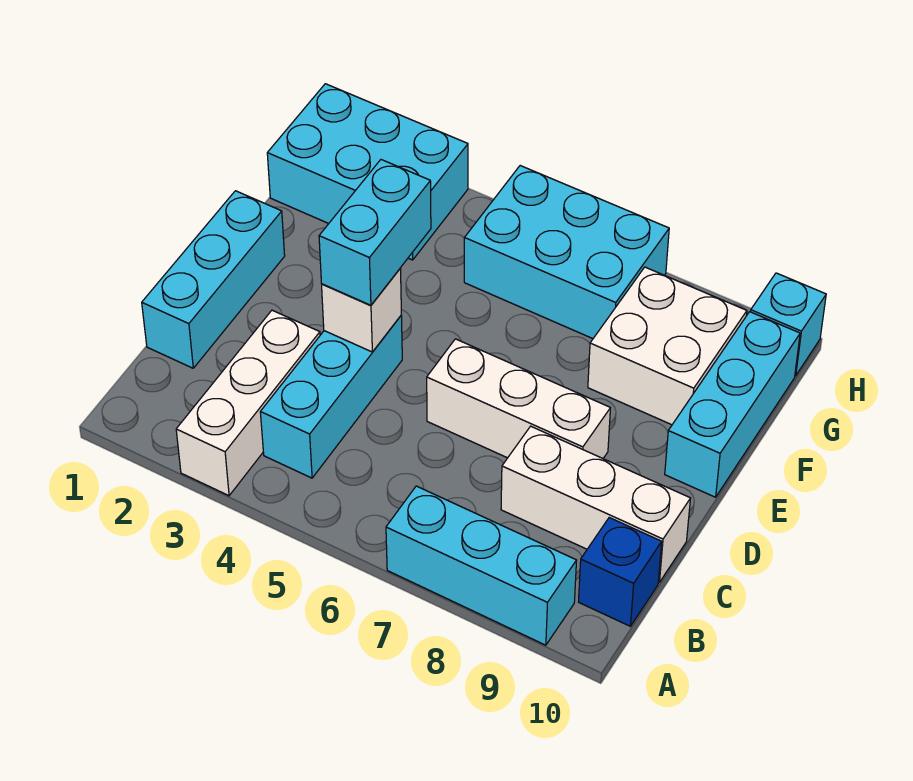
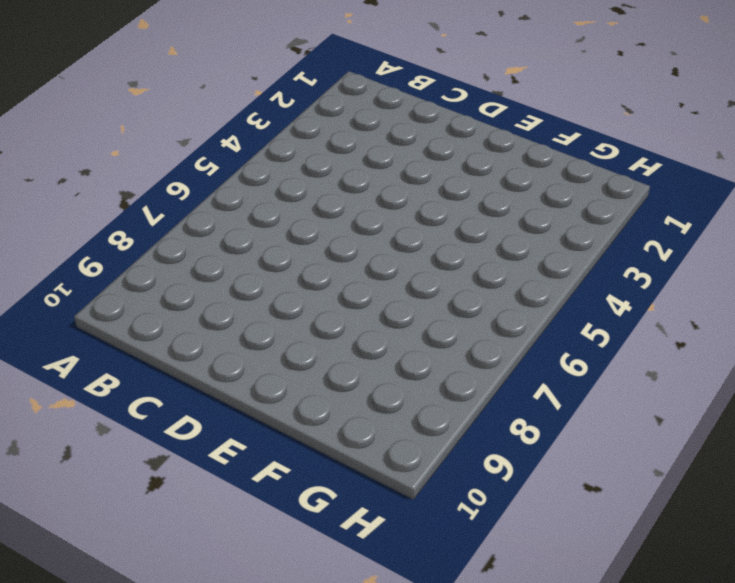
none -> white brick A3:C3 level 1
none -> cyan brick A7:A9 level 1
none -> cyan brick B4:D4 level 1

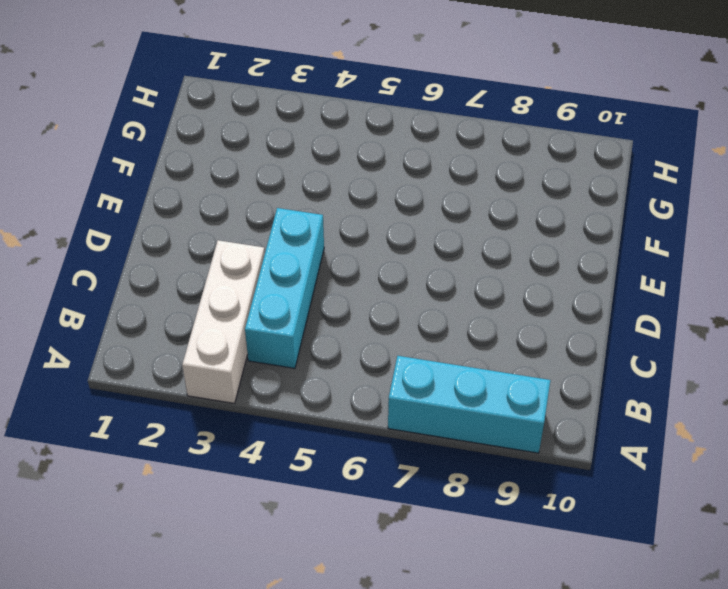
none -> blue brick B10 level 1
none -> cyan brick C1:E1 level 1
none -> white brick C8:C10 level 1

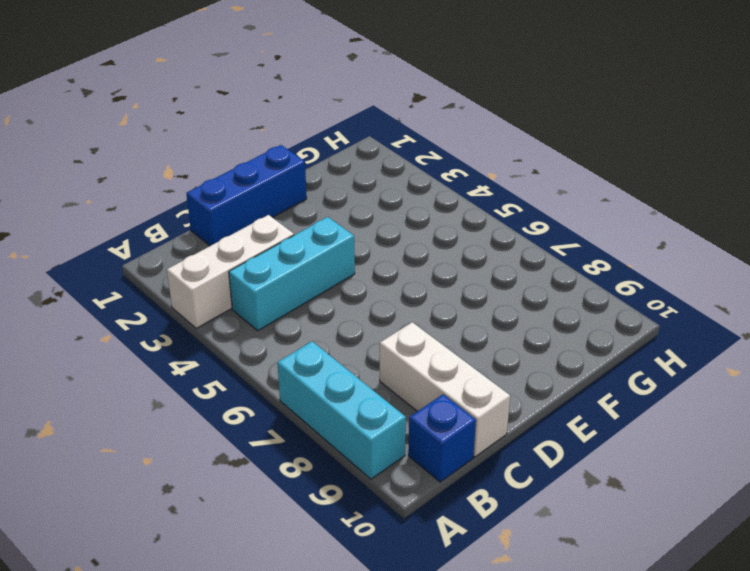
blue brick C1:E1 level 1 -> cyan brick C1:E1 level 1
none -> white brick D6:D8 level 1
none -> cyan brick E10:G10 level 1
none -> white brick F8:G9 level 1

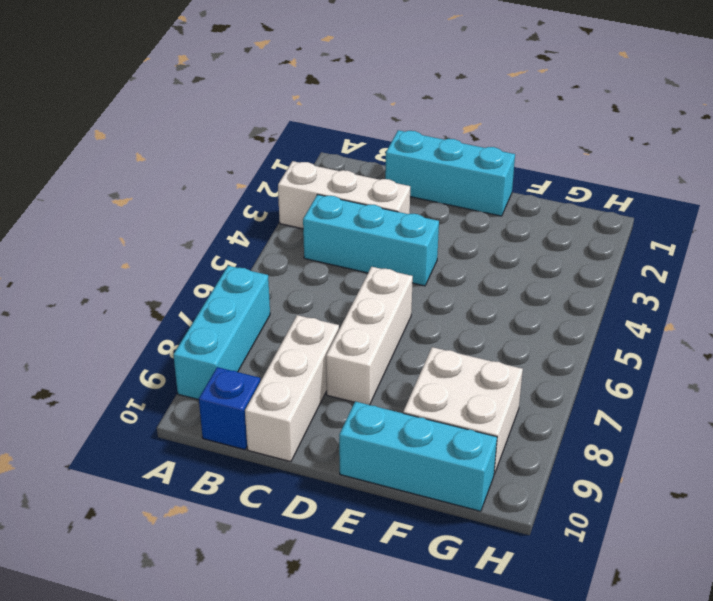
none -> cyan brick G1:H3 level 1
none -> cyan brick G5:H7 level 1
none -> cyan brick H10 level 1

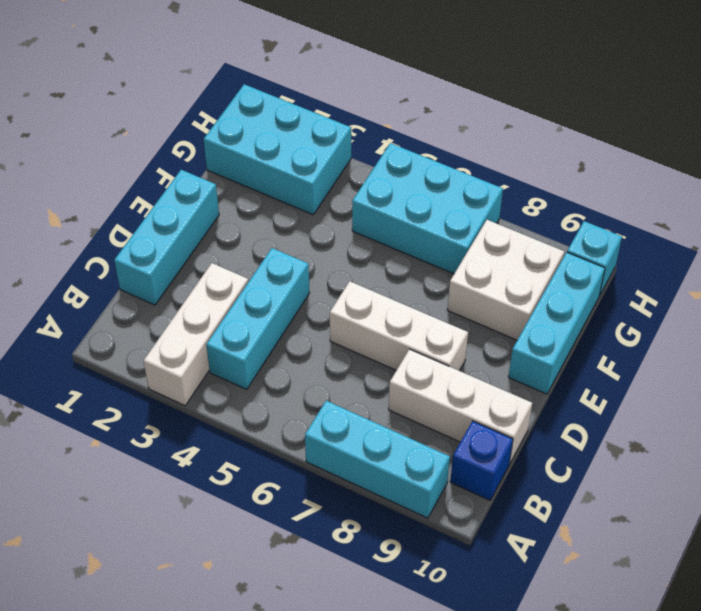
none -> white brick D4 level 2
none -> cyan brick D4:E4 level 3

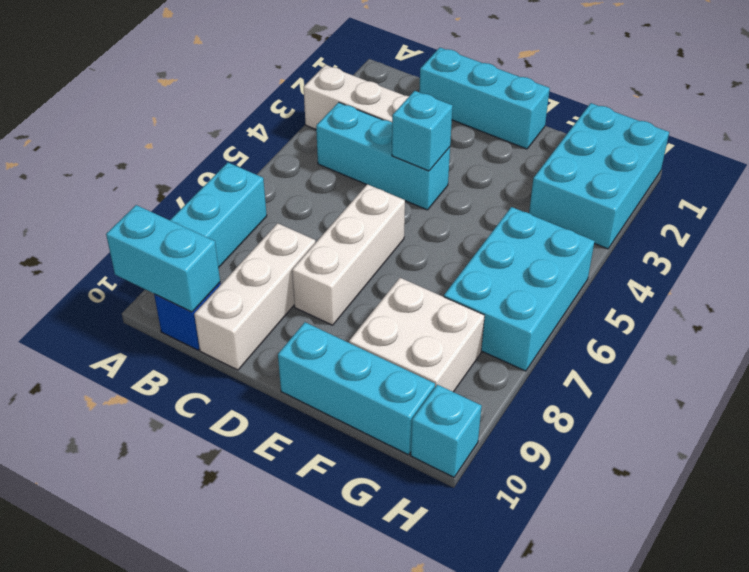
cyan brick A10:B10 level 2 -> cyan brick D4:E4 level 3
cyan brick D4 level 2 -> white brick D4 level 2

